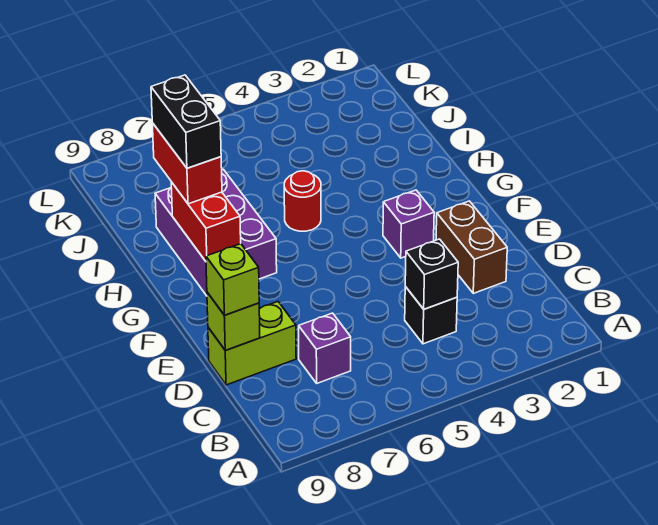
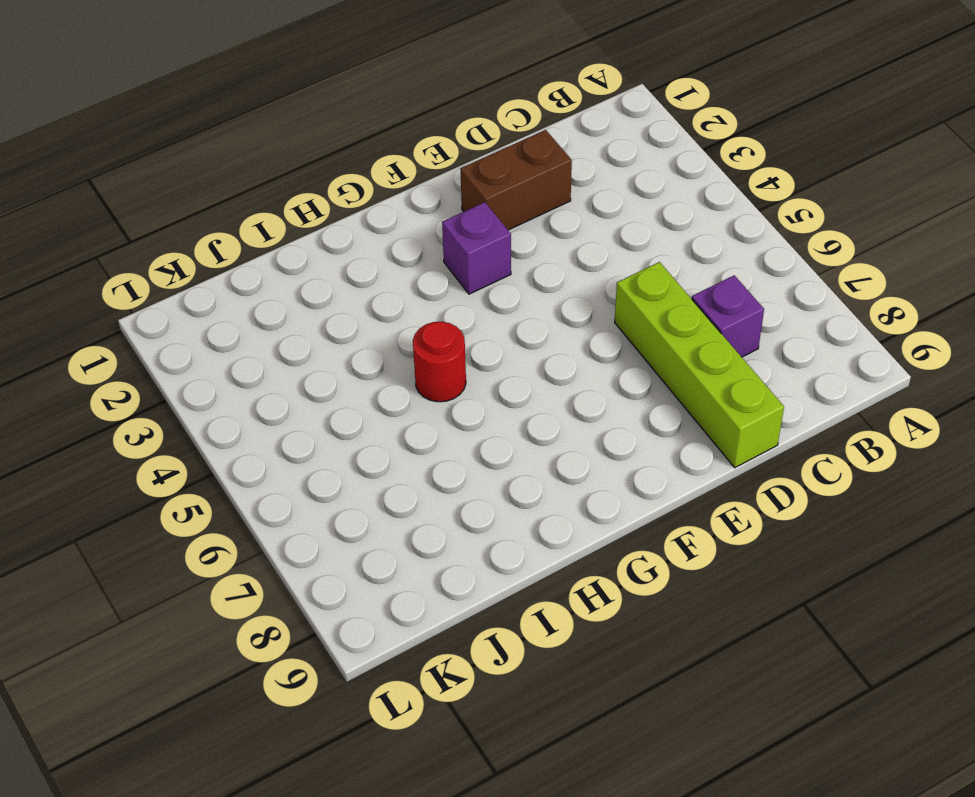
lime brick D6:D9 level 1 -> lime brick D8:D9 level 1
none -> black brick C4 level 1
none -> purple brick G7:I8 level 1
none -> black brick C4 level 2

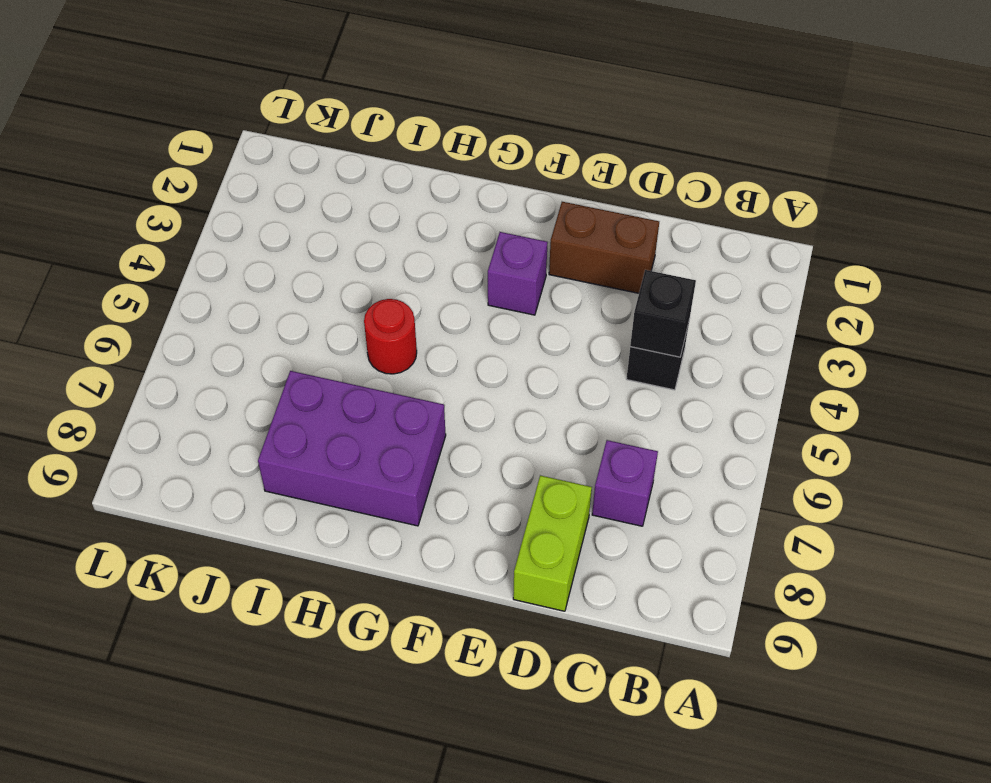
none -> lime brick D9 level 2
none -> red brick G8:H8 level 2
none -> lime brick D9 level 3

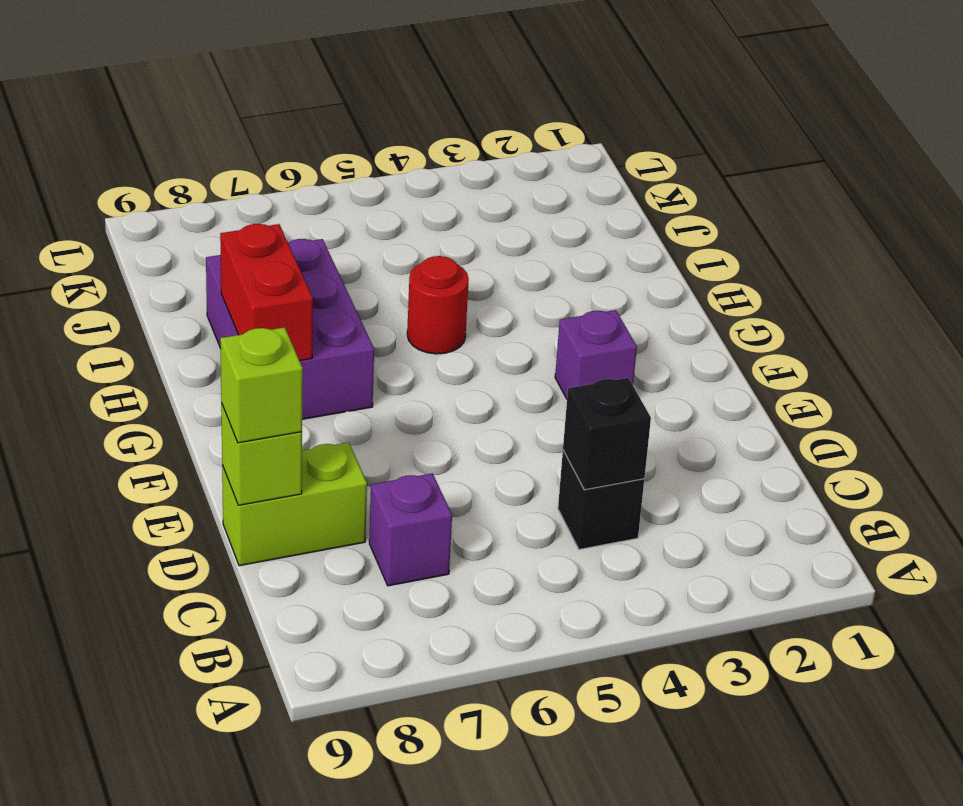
none -> brown brick D2:E2 level 1
none -> red brick H8:I8 level 3
none -> black brick H8:I8 level 4

